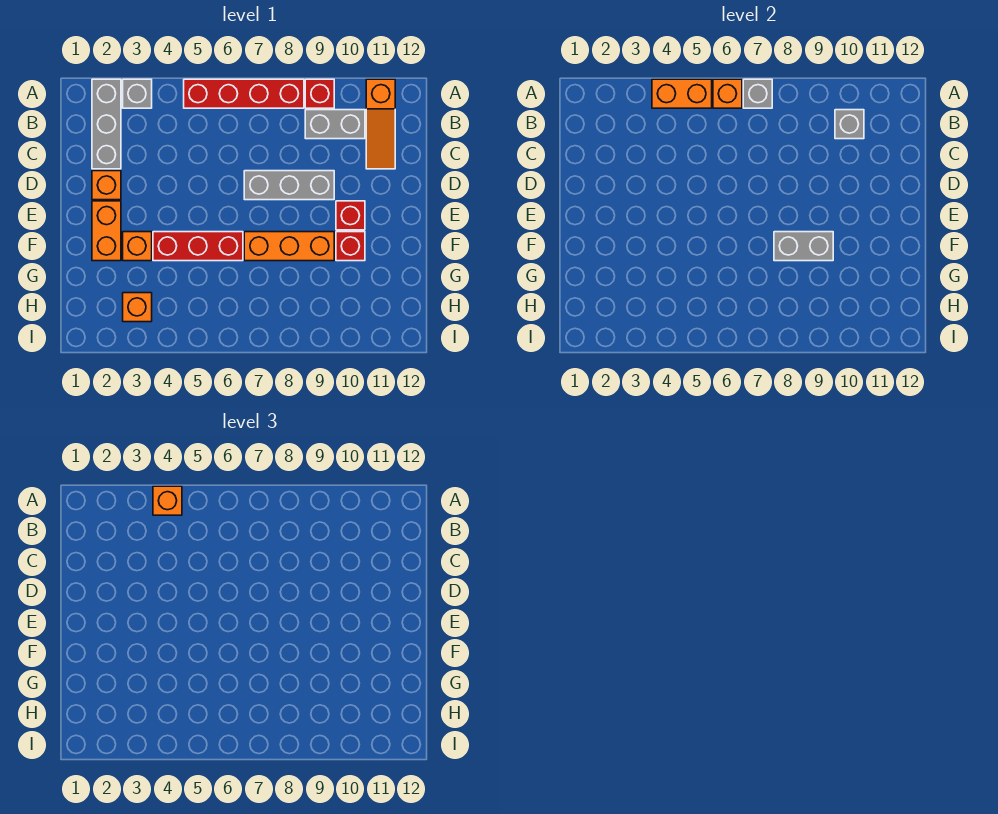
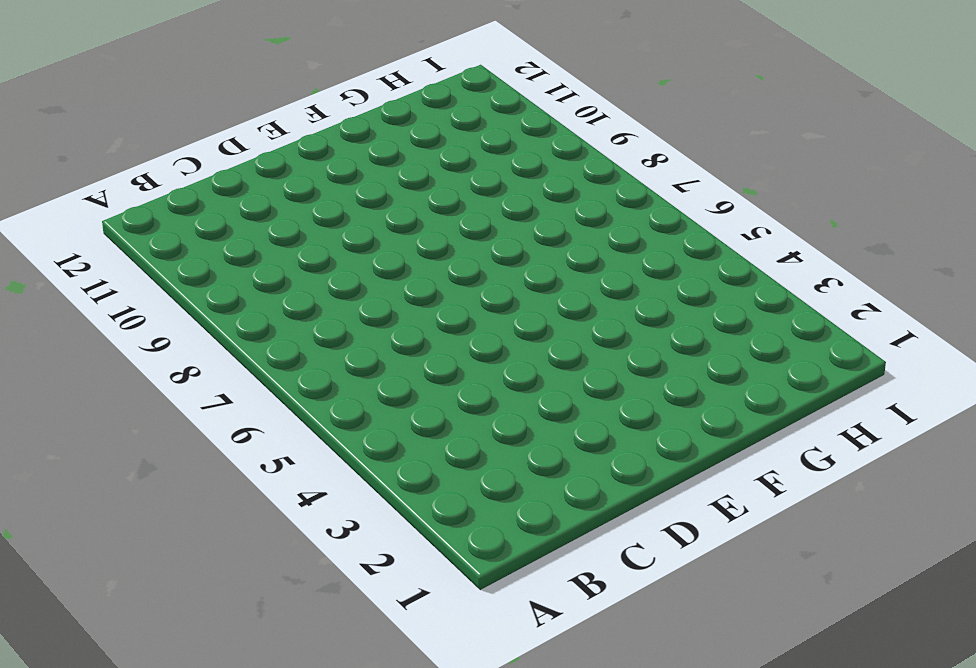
none -> grey brick A2:C2 level 1
none -> grey brick A3 level 1
none -> red brick A5:A8 level 1

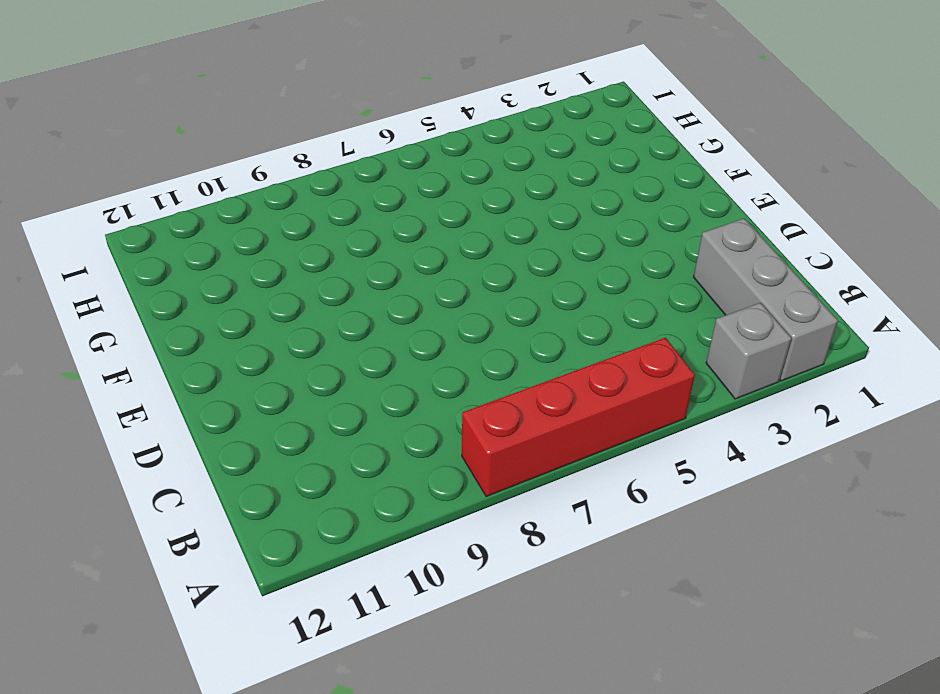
none -> red brick A9 level 1
none -> orange slope A11:C11 level 1 top A
none -> grey brick B9:B10 level 1

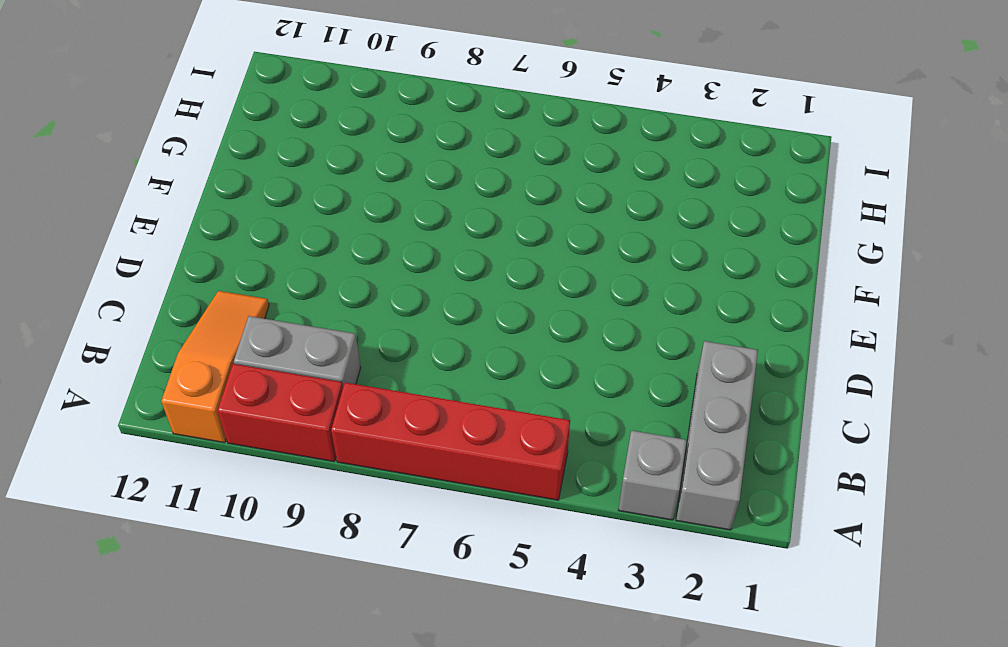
red brick A9:A10 level 1 -> red brick A9 level 1
none -> orange brick D2 level 1
none -> grey brick D7:D9 level 1
none -> orange brick E2:F2 level 1

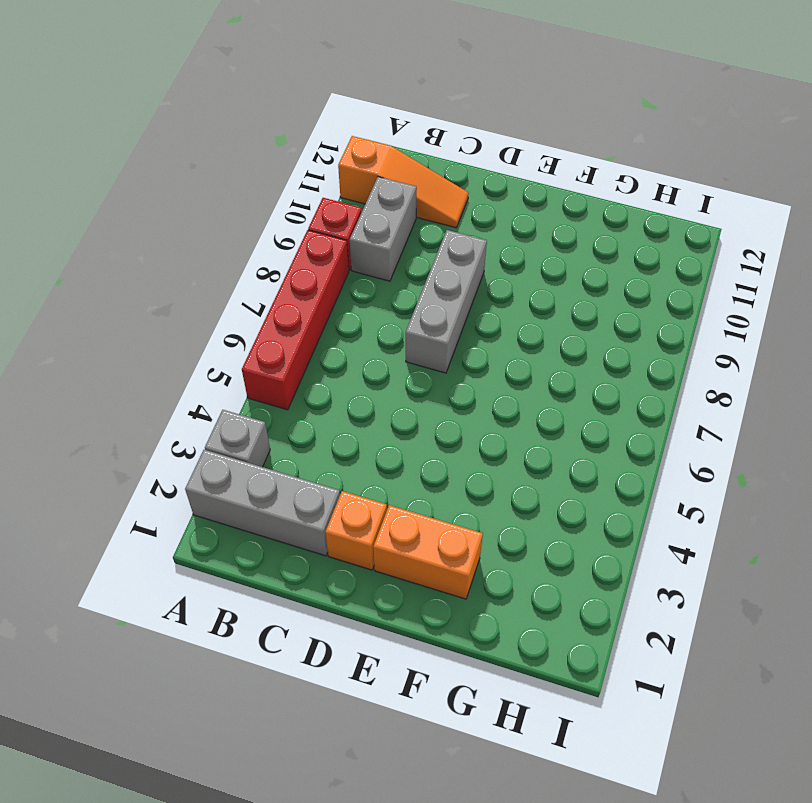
none -> red brick E10 level 1
none -> orange brick F3 level 1
none -> red brick F4:F6 level 1

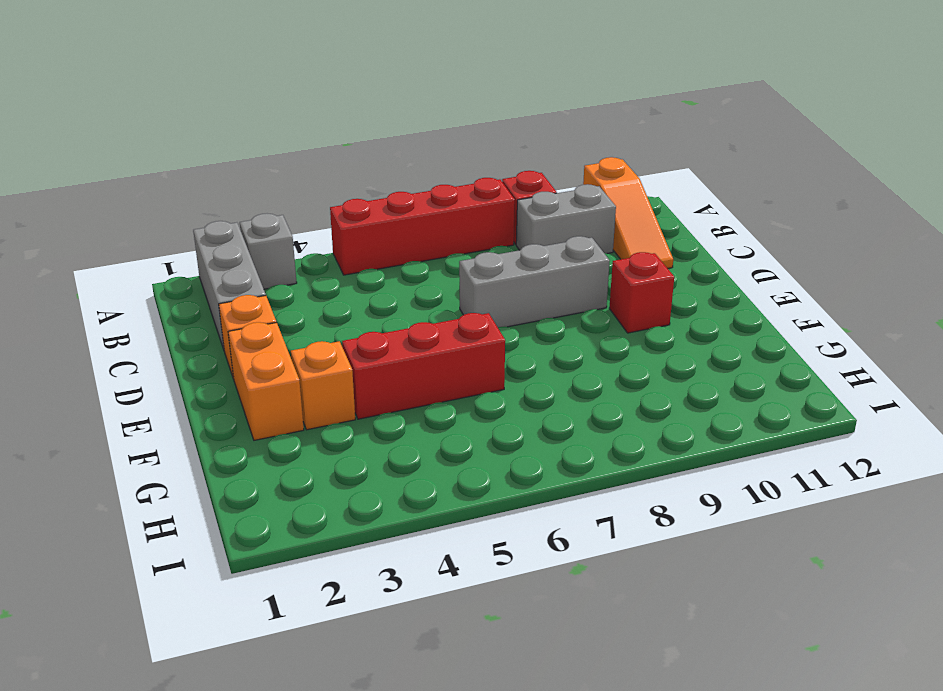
none -> orange brick F7:F9 level 1
none -> red brick F10 level 1
none -> orange brick H3 level 1

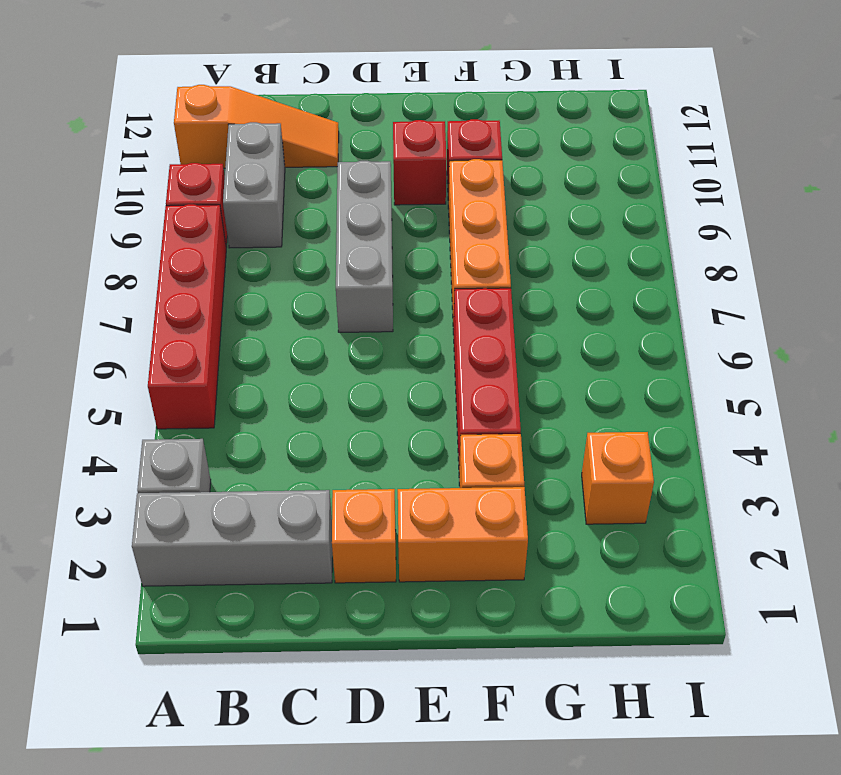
none -> orange brick A4:A5 level 2
none -> orange brick A6 level 2
none -> grey brick A7 level 2

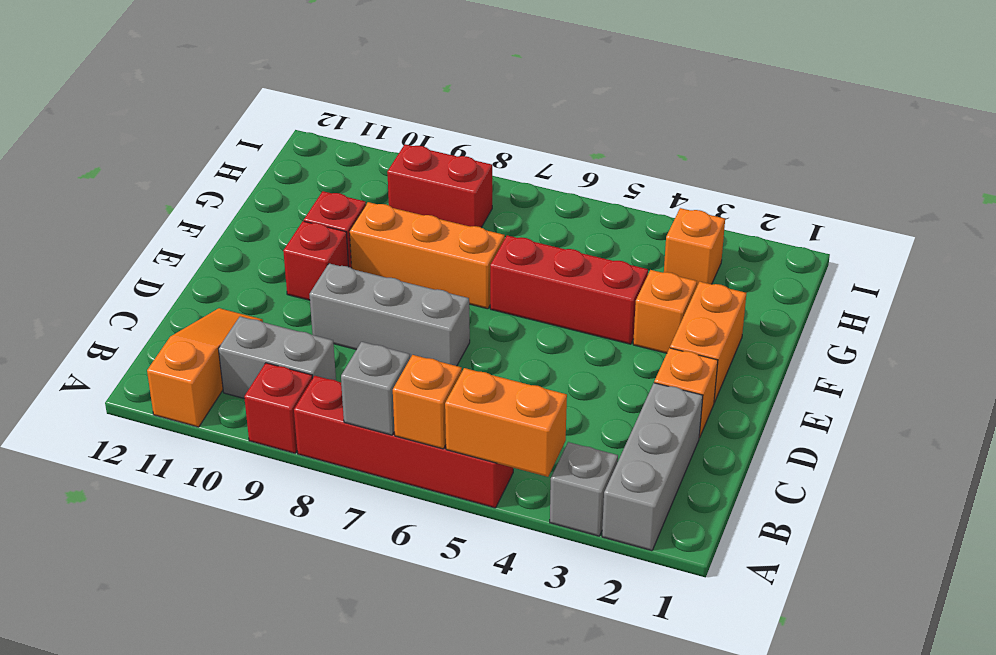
red brick H8:H9 level 1 -> none
none -> grey brick B10 level 2
none -> grey brick F8:F9 level 2
none -> orange brick A4 level 3

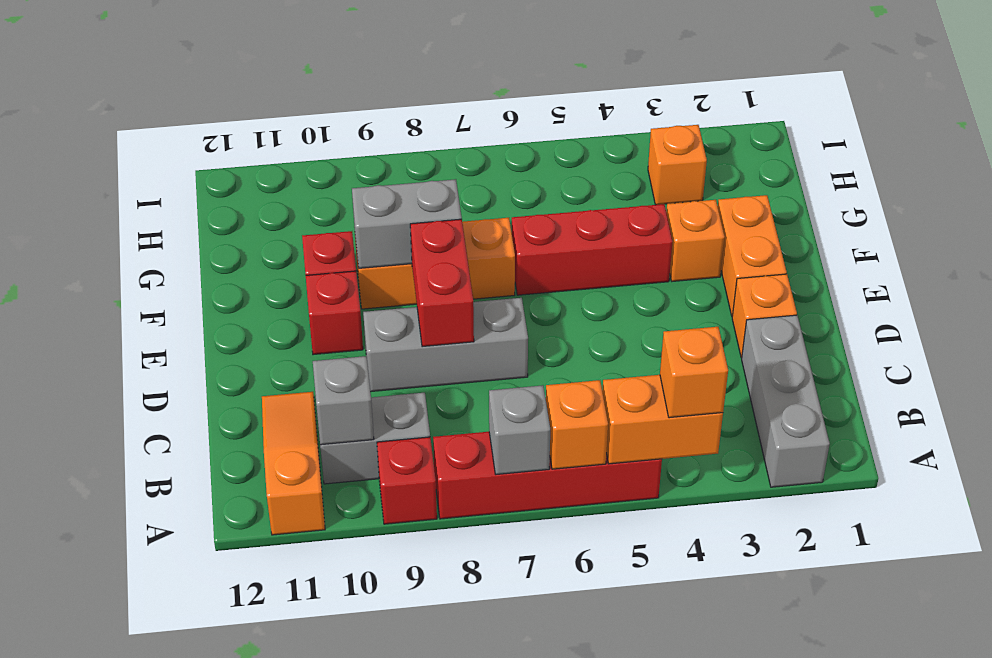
red brick D8:E8 level 2 -> none
none -> grey brick A3 level 1

